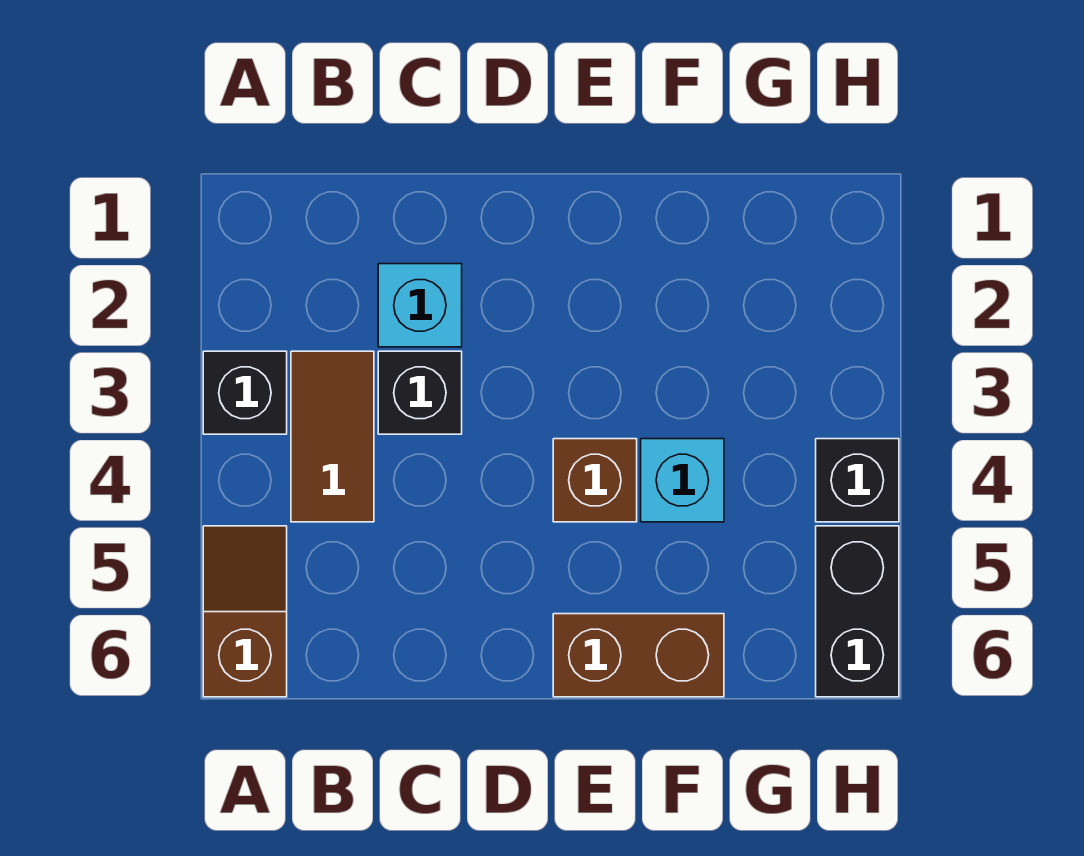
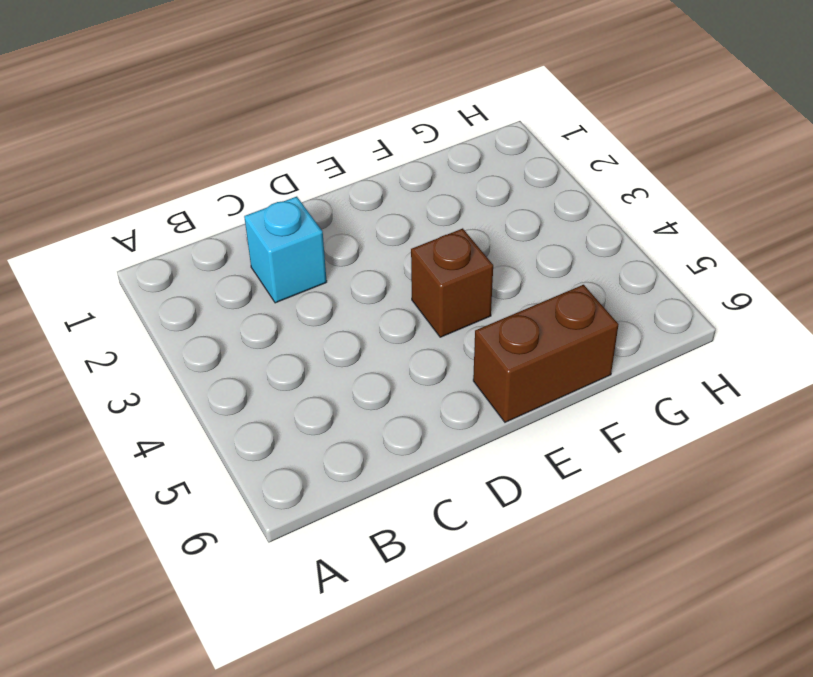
none -> black brick A3 level 1
none -> brown slope A5:A6 level 1 top 6

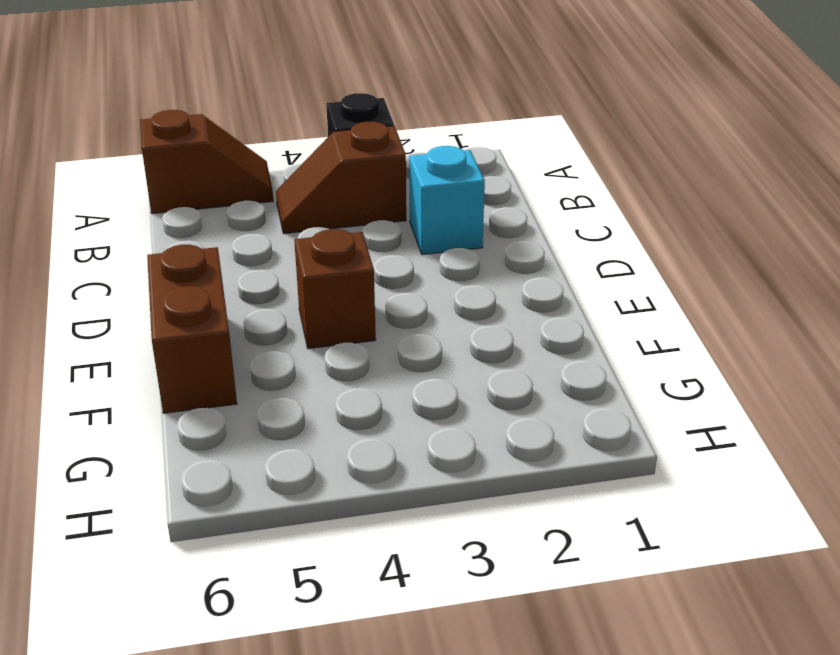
brown slope B3:B4 level 1 top 3 -> brown tile B3:B4 level 1
none -> black brick C3 level 1
none -> cyan brick F4 level 1

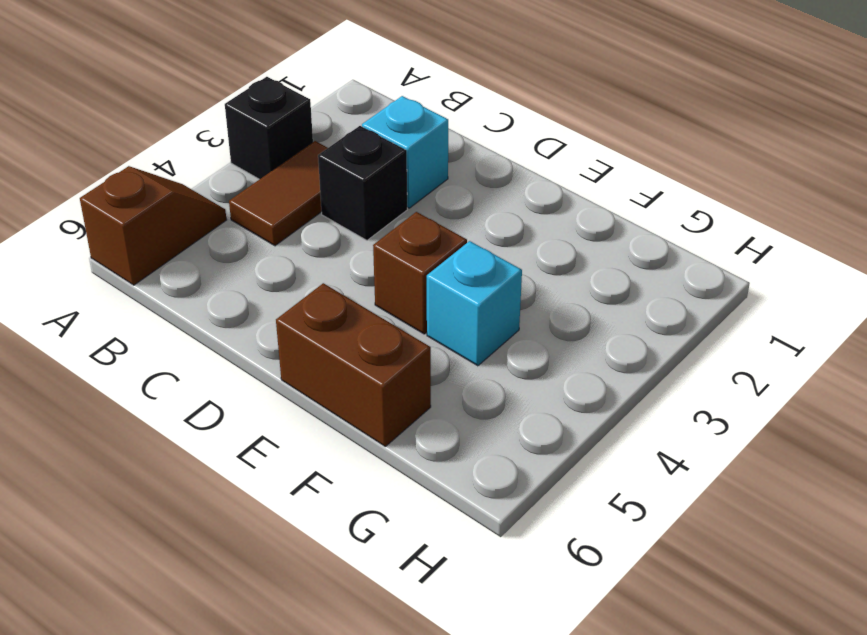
none -> black brick H4 level 1
none -> black brick H5:H6 level 1

